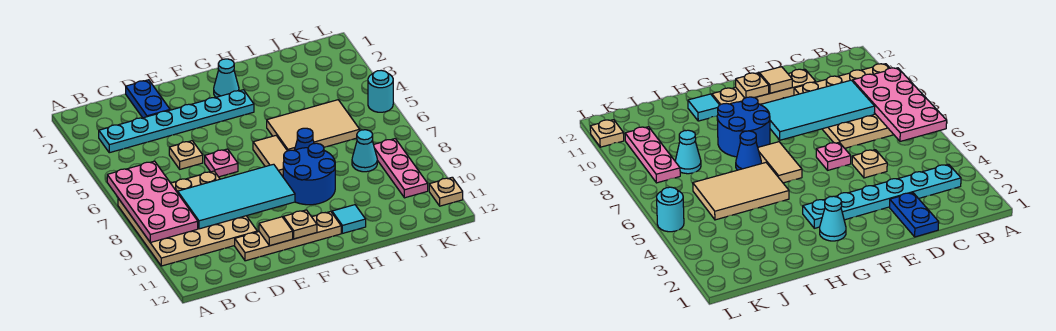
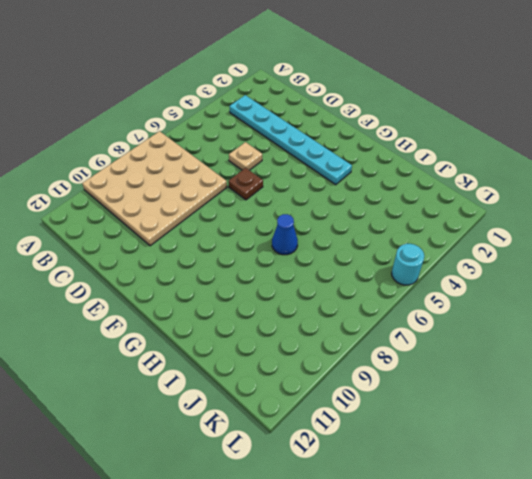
brown plate E6 level 1 -> pink plate E6 level 1
none -> blue plate D1:D2 level 1
none -> tan plate D11:G11 level 1
none -> cyan cone G2 level 1

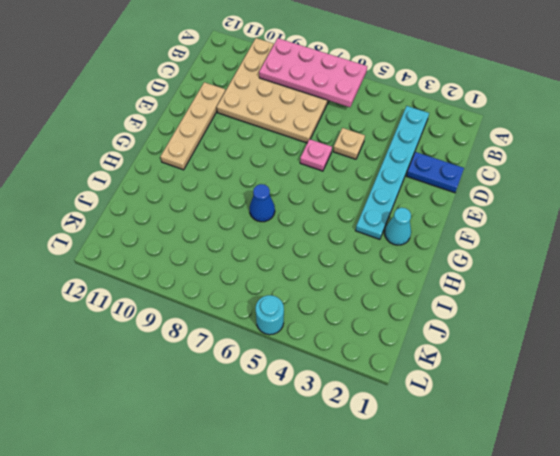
none -> tan tile G6:G7 level 1
none -> blue round brick G8:H9 level 1
none -> tan tile H5:J6 level 1

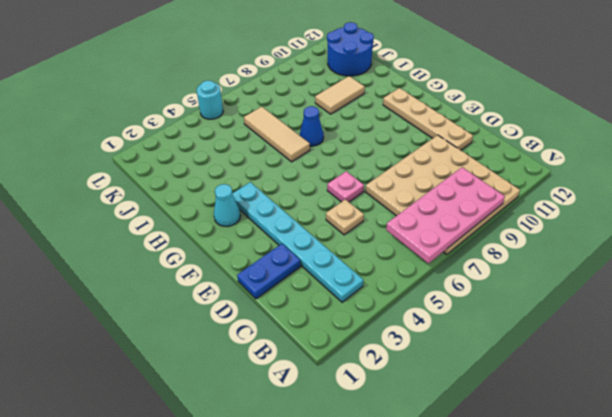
tan tile H6:J6 level 1 -> tan tile H5:J6 level 1
tan tile I9:I10 level 1 -> tan tile G6:G7 level 1
blue round brick J11:K12 level 1 -> blue round brick G8:H9 level 1
none -> cyan tile H11 level 1
none -> cyan cone J8 level 1
none -> pink plate K8:K10 level 1

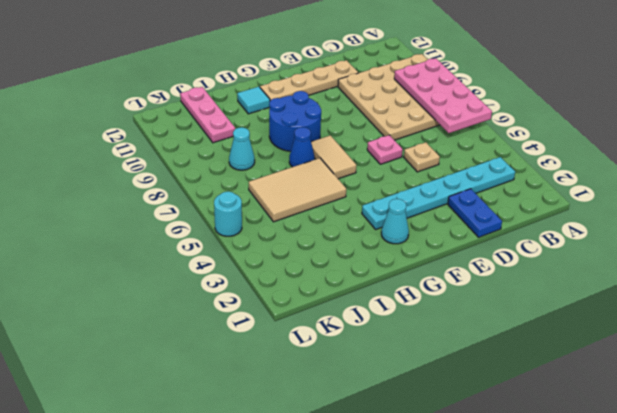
pink plate J10:J12 level 1 -> pink plate K8:K10 level 1
none -> tan plate L11 level 1
none -> cyan tile C8:F9 level 2
none -> tan tile E11 level 2

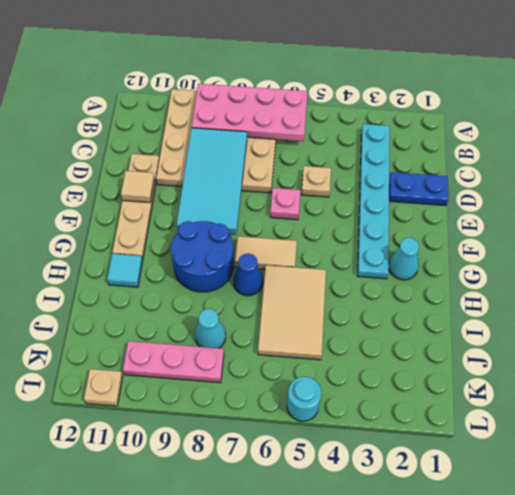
none -> tan plate F11 level 2

